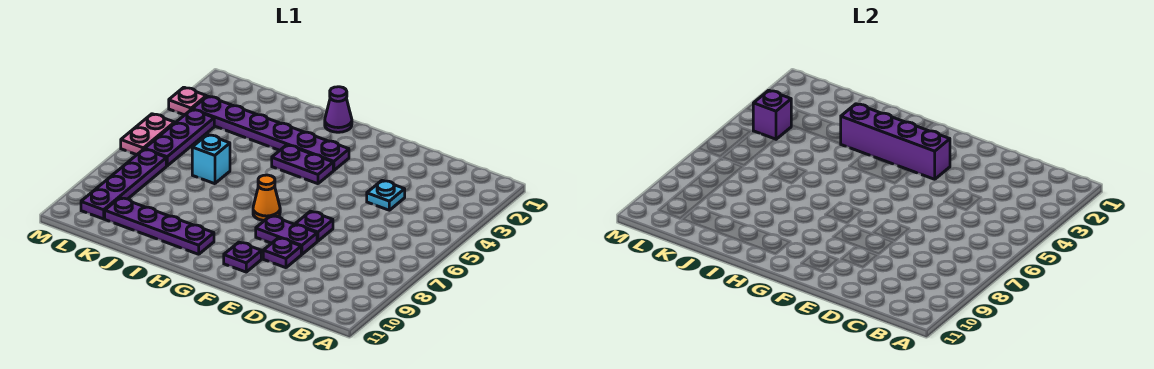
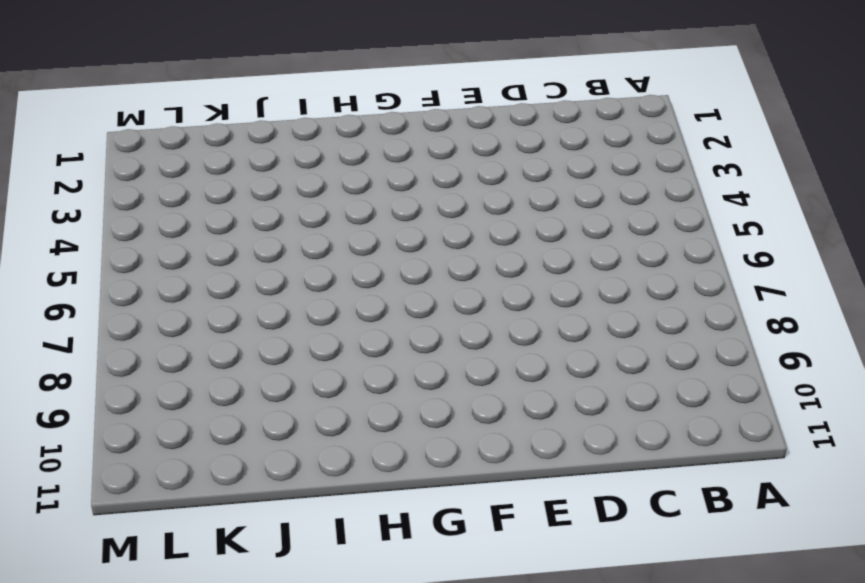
none -> cyan plate D4 level 1
none -> purple plate E7 level 1
none -> purple plate E8:F8 level 1

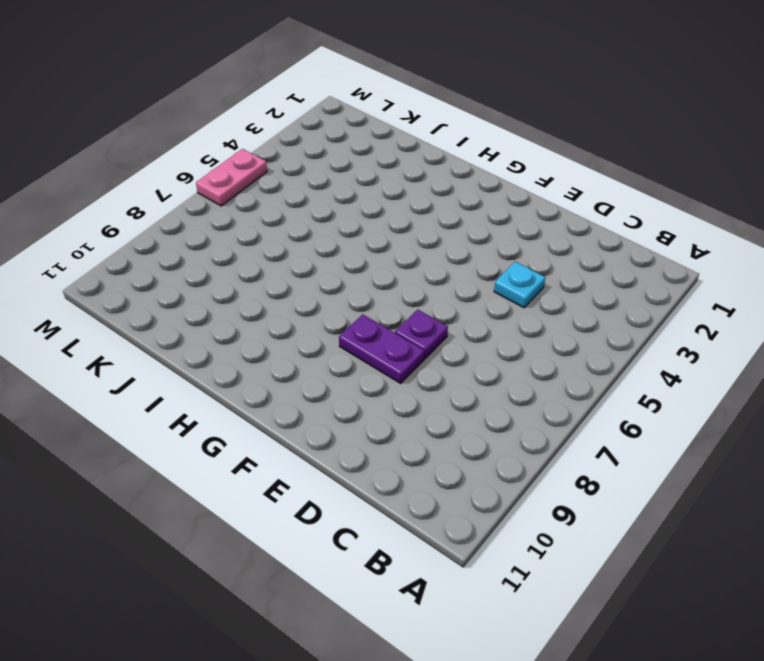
none -> purple plate E9 level 1
none -> purple plate F10 level 1
none -> purple plate G3:L3 level 1

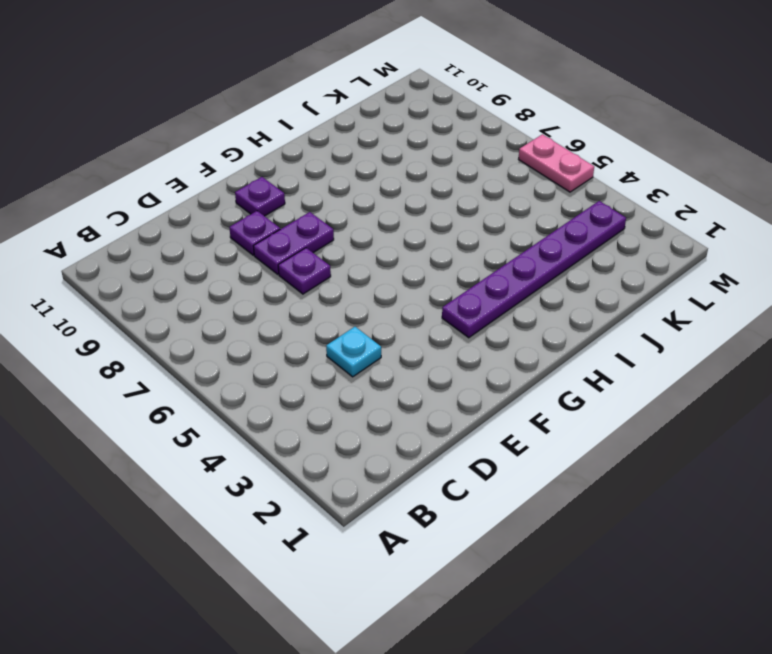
none -> purple plate G4:H4 level 1
none -> orange cone G7 level 1
none -> purple cone H1 level 1

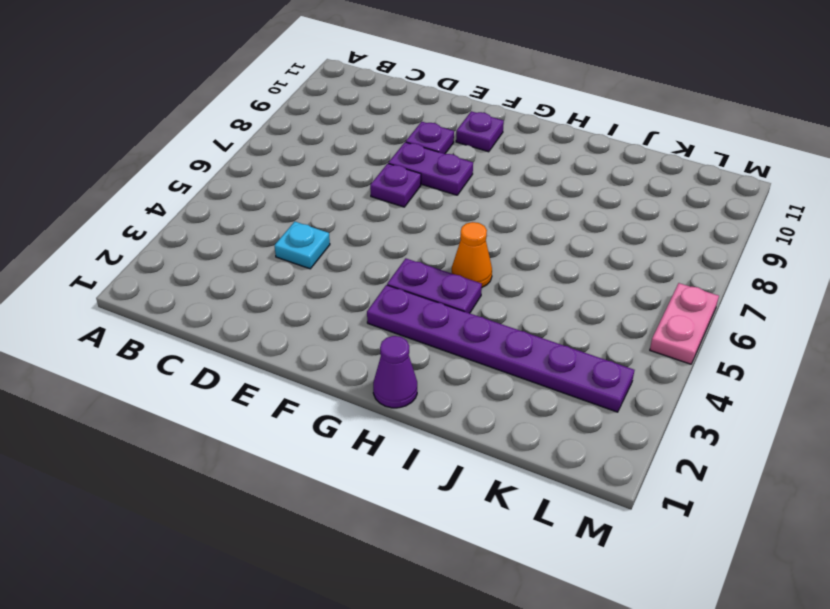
orange cone H5 level 1 -> orange cone G7 level 1
none -> purple plate H10:K10 level 1
none -> cyan brick J6 level 1
none -> purple plate L4:L6 level 1

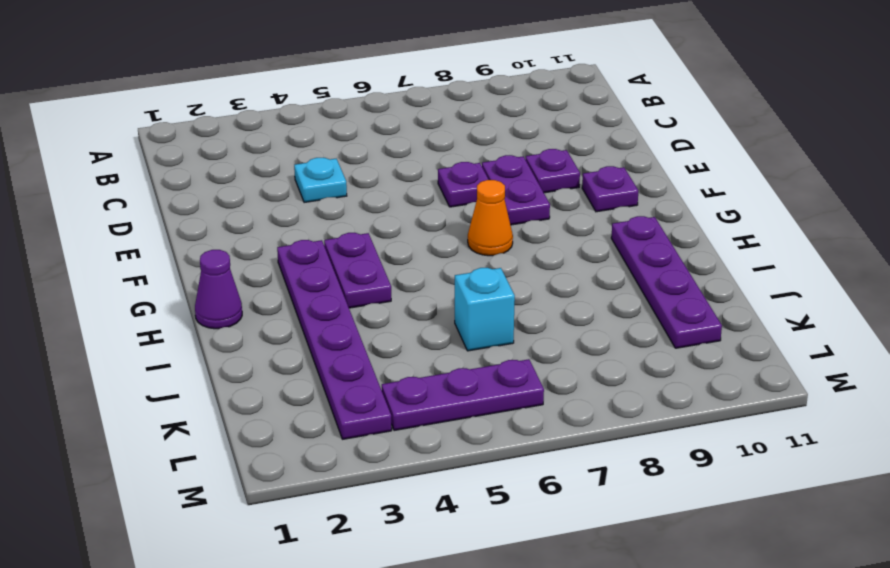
none -> purple plate L7:L10 level 1
none -> pink plate M3 level 1
none -> pink plate M5:M6 level 1

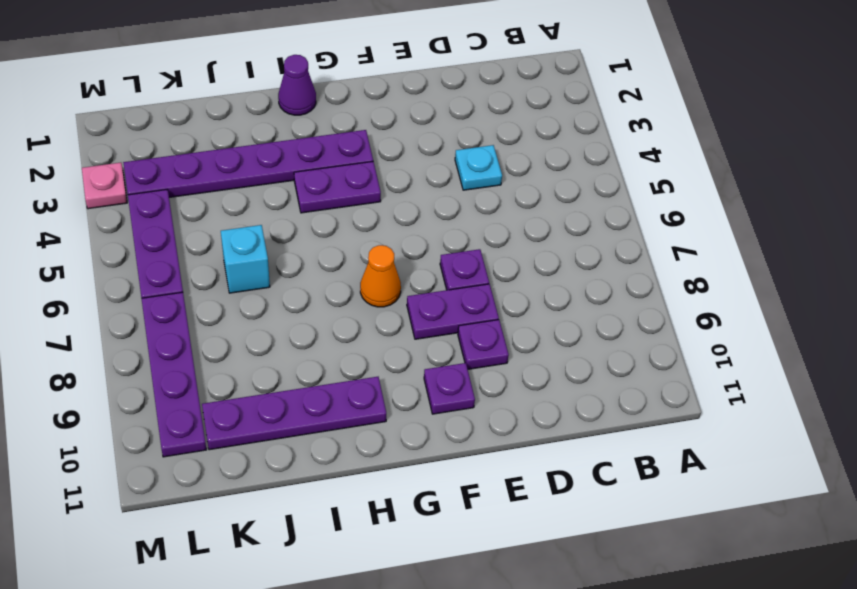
none -> pink plate M5:M6 level 1
none -> purple brick F3:I3 level 2
none -> purple brick L4 level 2

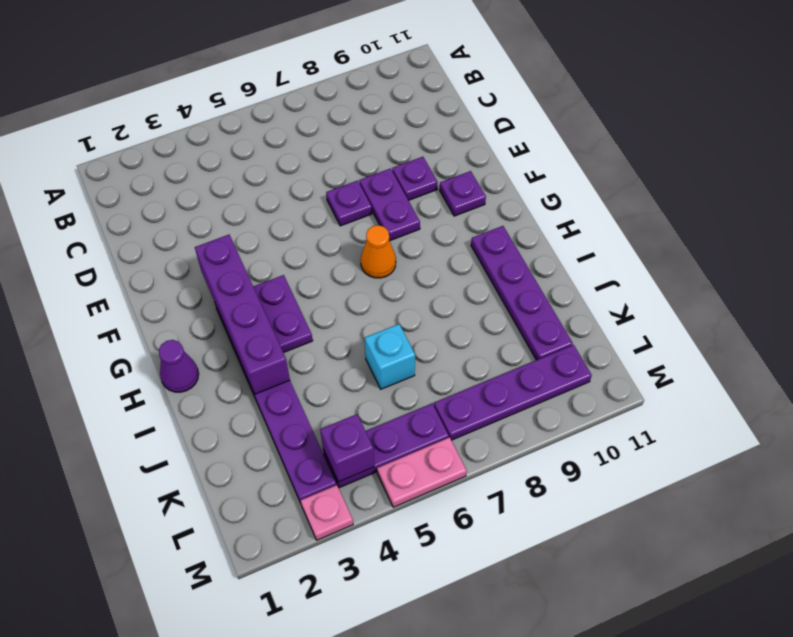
none -> cyan plate D4 level 1

